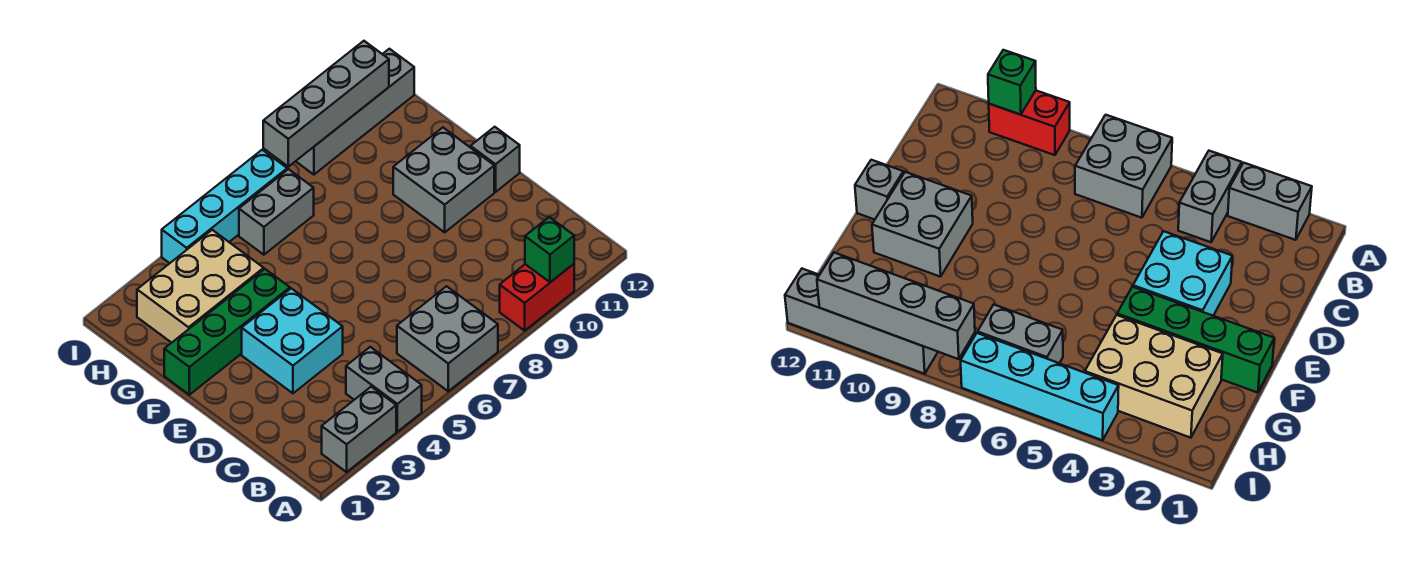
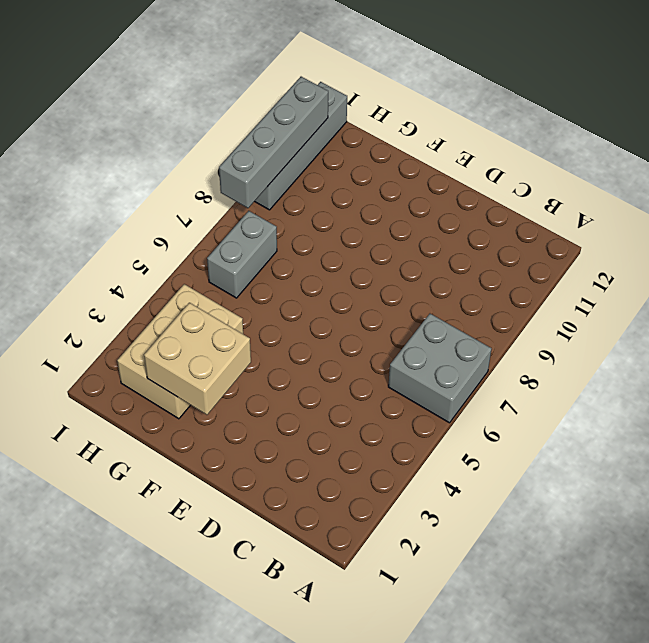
tan brick F2:G3 level 2 -> none
none -> grey brick A2:A3 level 1
none -> grey brick A4:B4 level 1
none -> red brick A9:A10 level 1

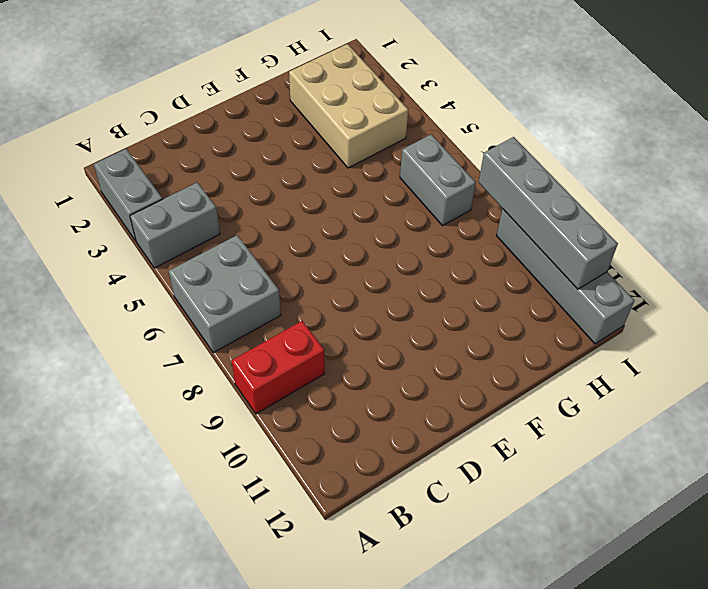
red brick A9:B9 level 1 -> red brick A9:A10 level 1
none -> cyan brick D3:E4 level 1
none -> grey brick E10:F11 level 1
none -> grey brick E12 level 1

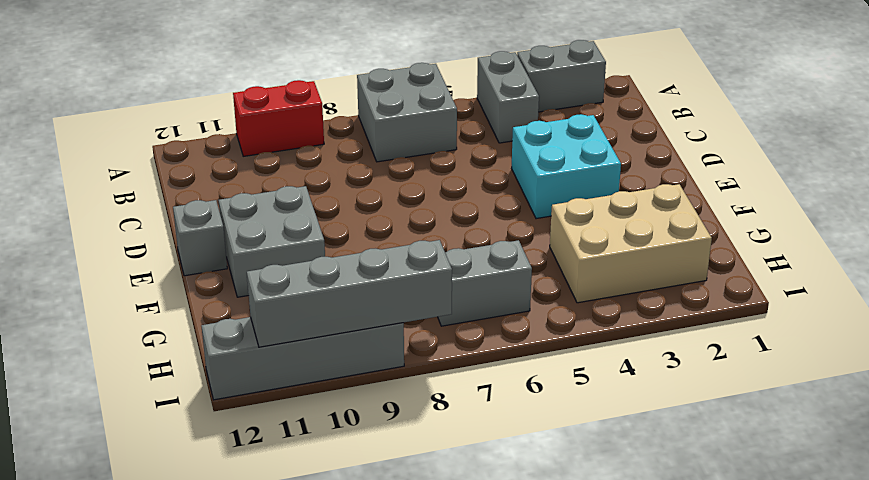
none -> green brick F1:F4 level 1
none -> cyan brick I4:I7 level 1
none -> green brick A10 level 2

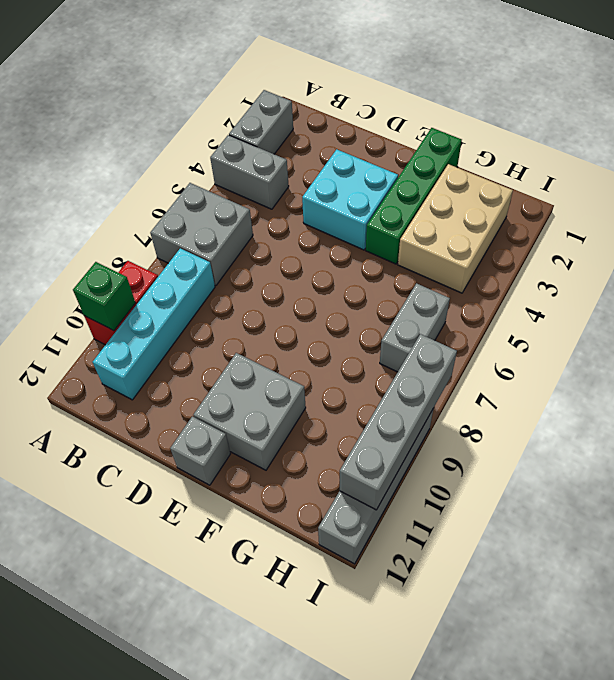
cyan brick B8:B11 level 1 -> cyan brick I4:I7 level 1

